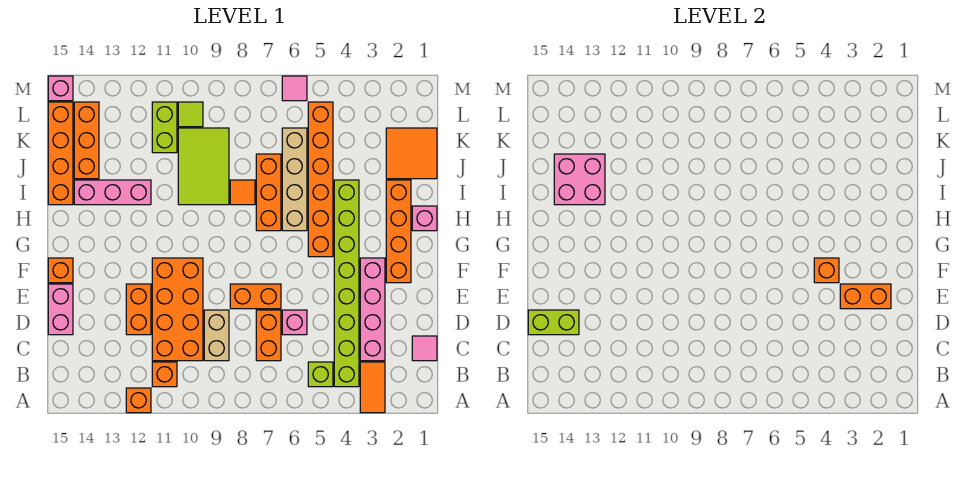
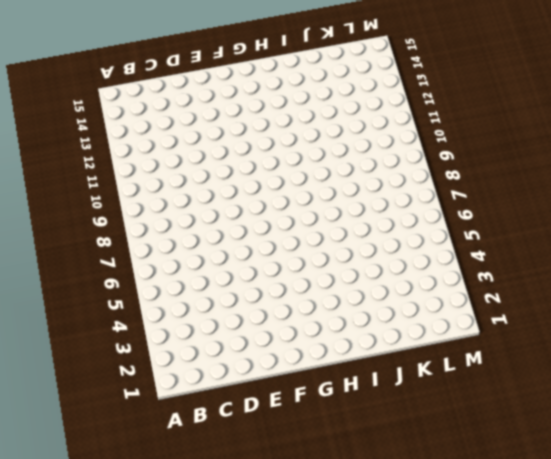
none -> orange tile A3:B3 level 1
none -> orange brick A12 level 1
none -> lime brick B4:I4 level 1
none -> lime brick B5 level 1

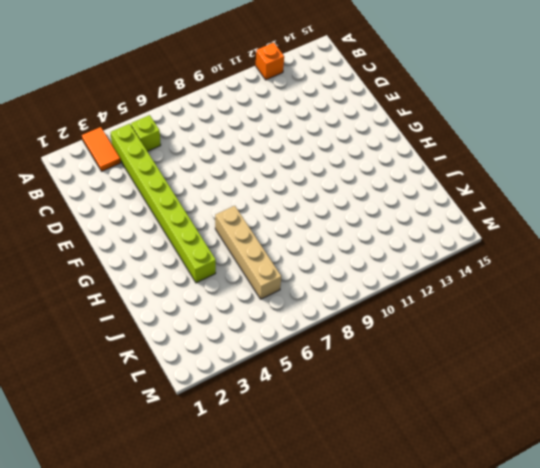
none -> orange brick B11 level 1
none -> pink tile C1 level 1
none -> pink brick C3:F3 level 1
none -> orange brick C7:D7 level 1

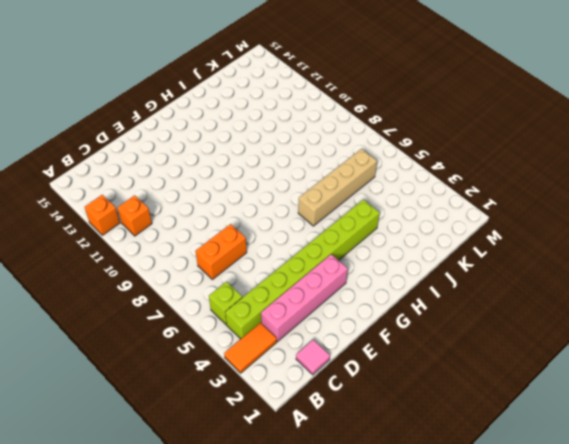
none -> tan brick C9:D9 level 1
none -> orange brick C10:F11 level 1
none -> pink brick D6 level 1
none -> orange brick D12:E12 level 1

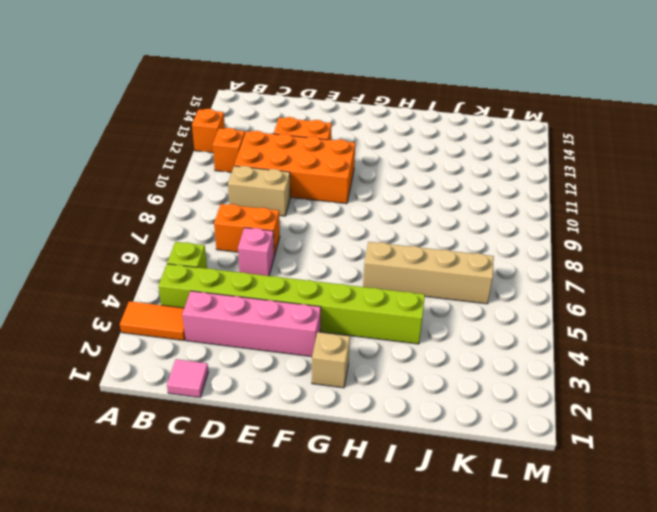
tan brick G2 level 1 -> orange brick F2:I2 level 1
none -> pink brick D15:E15 level 1
none -> orange brick E7:E8 level 1
none -> orange brick F15 level 1
none -> orange brick G5:L5 level 1

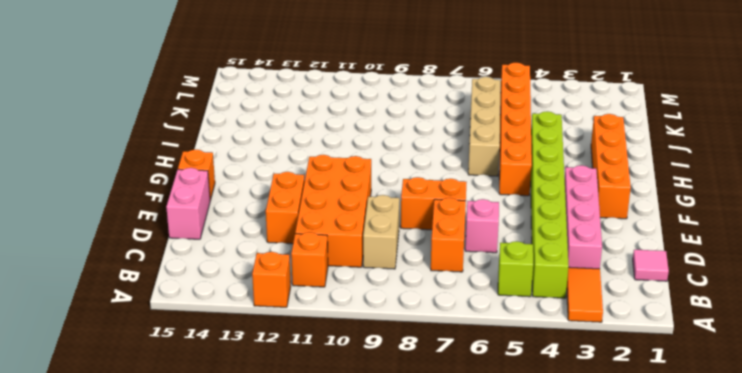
none -> pink brick H1 level 1
none -> orange brick H7:J7 level 1
none -> orange tile I8 level 1
none -> lime tile I9:K10 level 1

